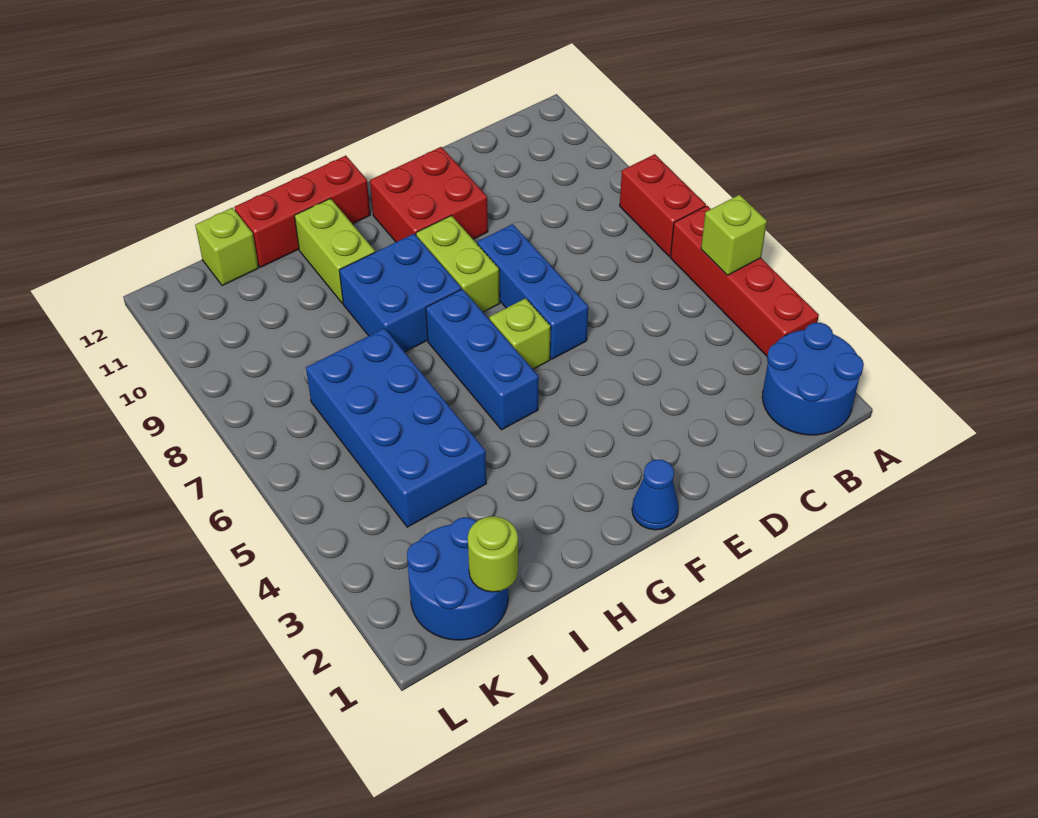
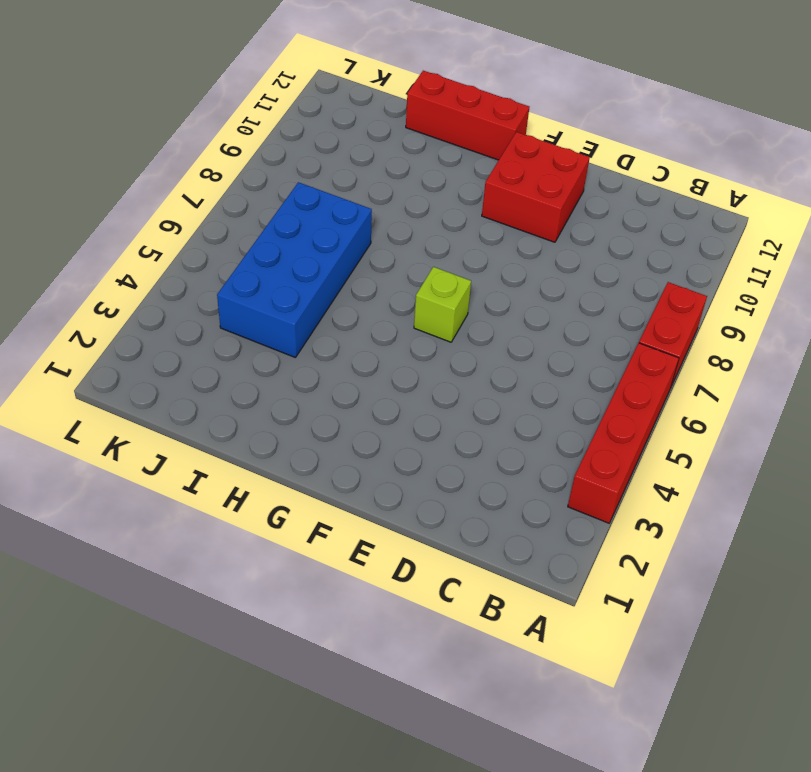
none -> blue round brick A1:B2 level 1
none -> blue brick E6:E8 level 1
none -> blue cone F1 level 1

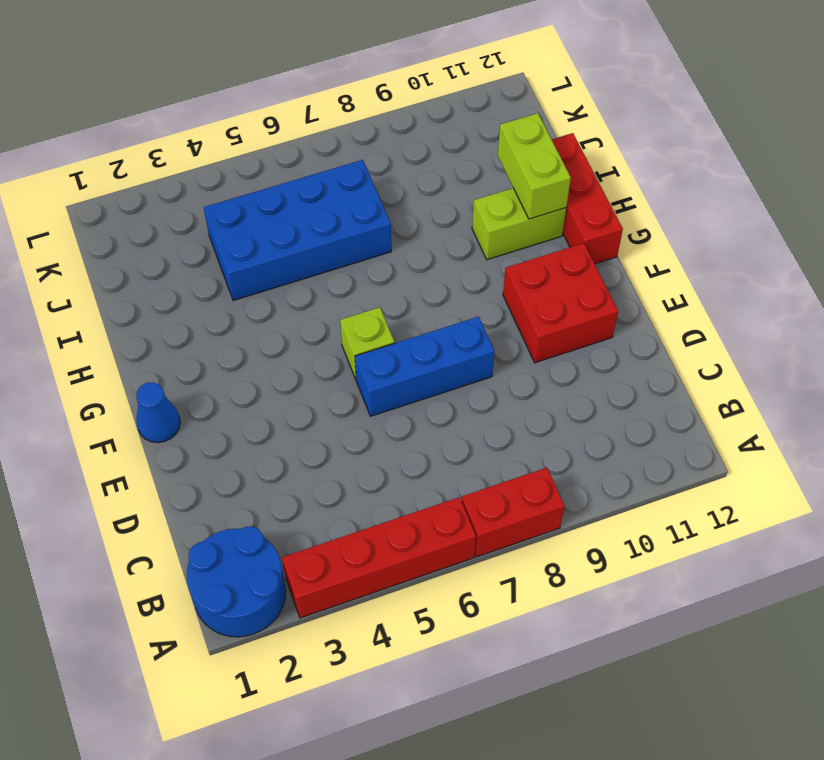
lime brick H11:I11 level 2 -> lime brick F8:F9 level 1
none -> blue brick G5:G7 level 1
none -> blue brick G8:H9 level 1
none -> blue round brick J1:K2 level 1

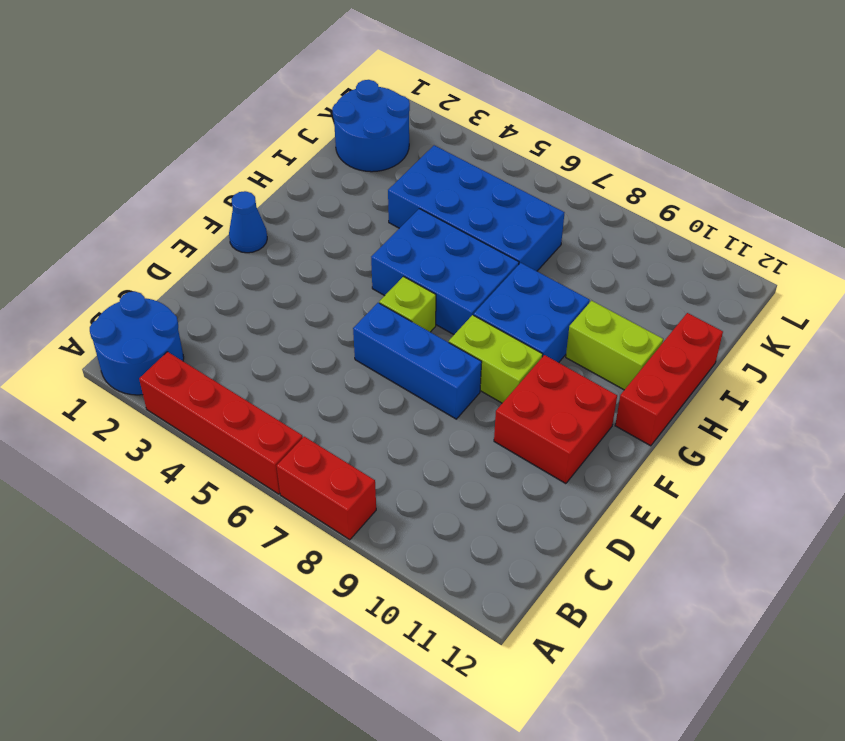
blue brick G5:H7 level 1 -> blue brick G5:G7 level 1
none -> lime brick J12 level 1
none -> lime brick A5 level 2
none -> lime round brick J1 level 2

